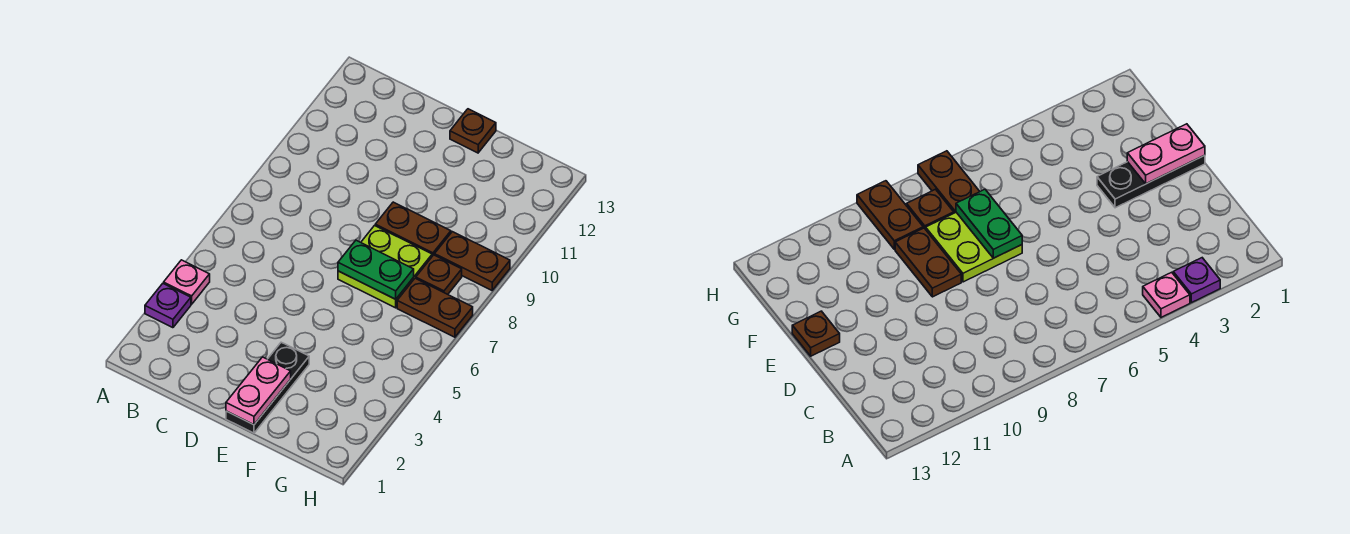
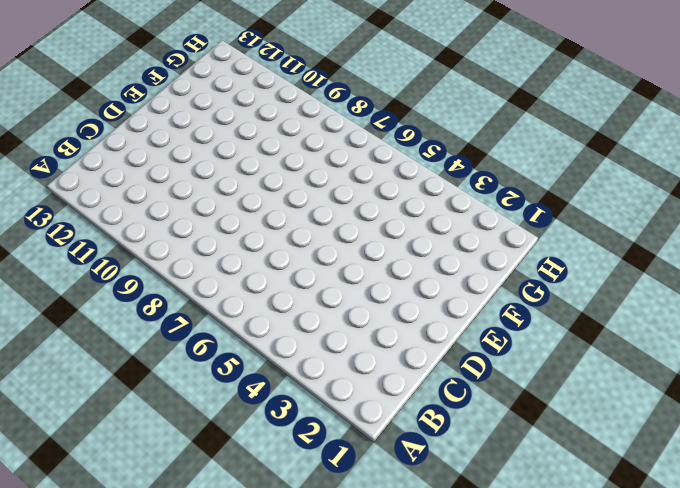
none -> purple plate A3 level 1
none -> pink plate A4 level 1

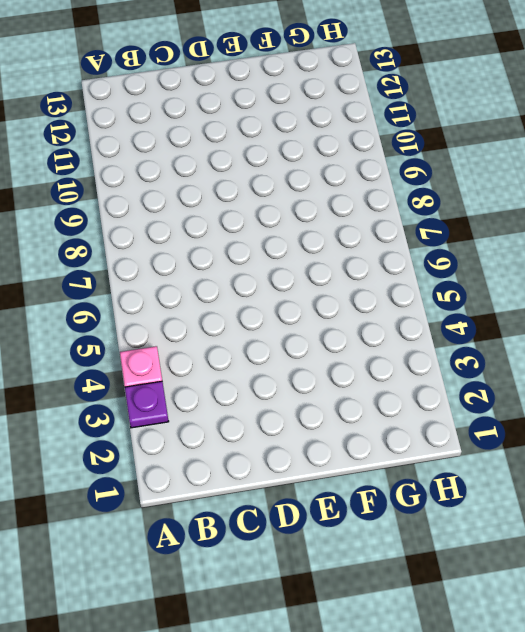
none -> black plate E1:E3 level 1
none -> lime plate E7:F8 level 1

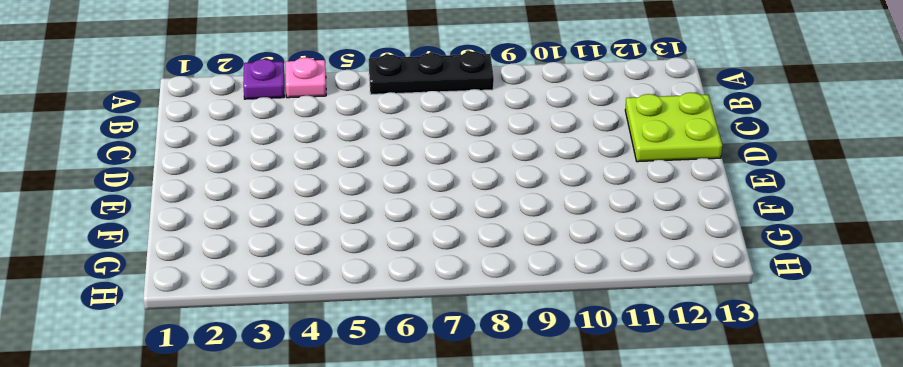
black plate A6:A8 level 1 -> black plate E1:E3 level 1
lime plate C12:D13 level 1 -> lime plate E7:F8 level 1
none -> brown plate E9:F9 level 1
none -> brown plate E13 level 1

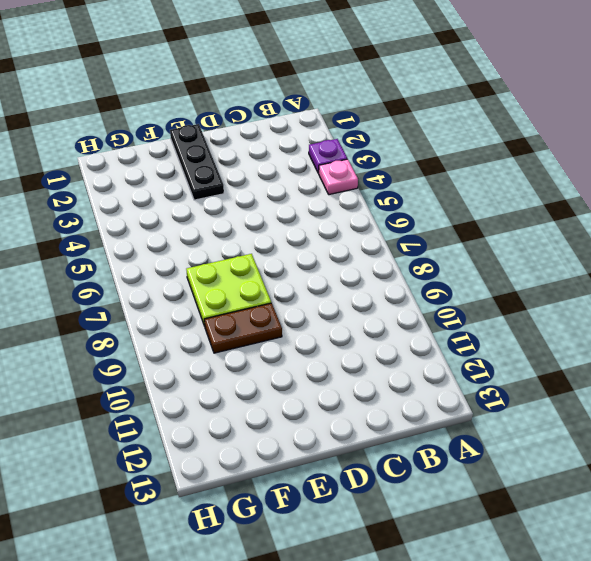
none -> brown plate E13 level 1
none -> brown plate G7:H7 level 1

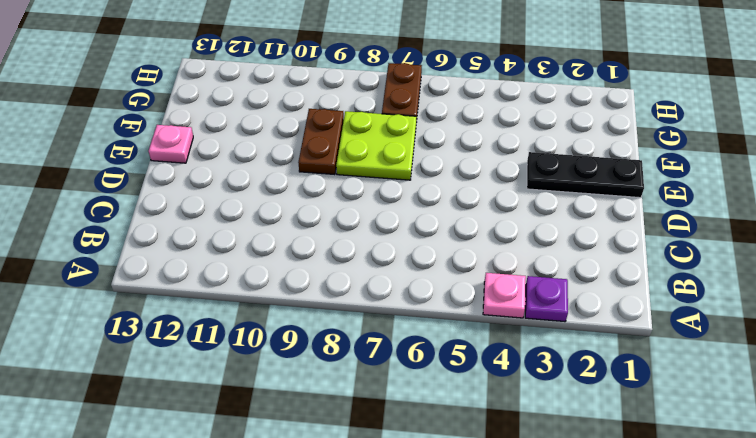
pink plate E13 level 1 -> brown plate E13 level 1
none -> brown plate G8 level 1
none -> brown plate G9:H9 level 1

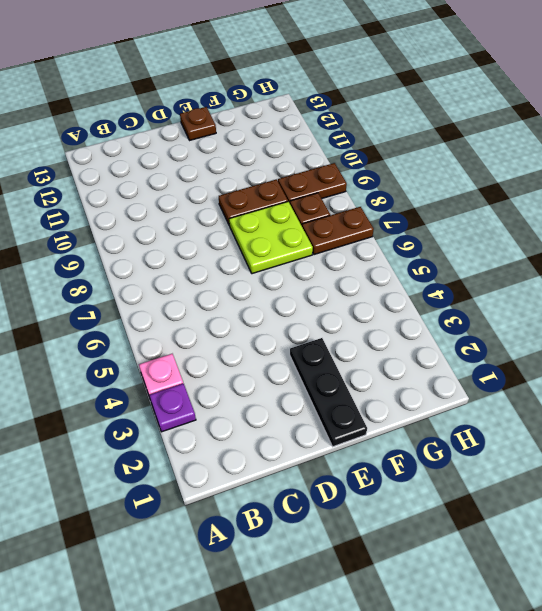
none -> pink plate E1:E2 level 2
none -> green plate E7:F7 level 2

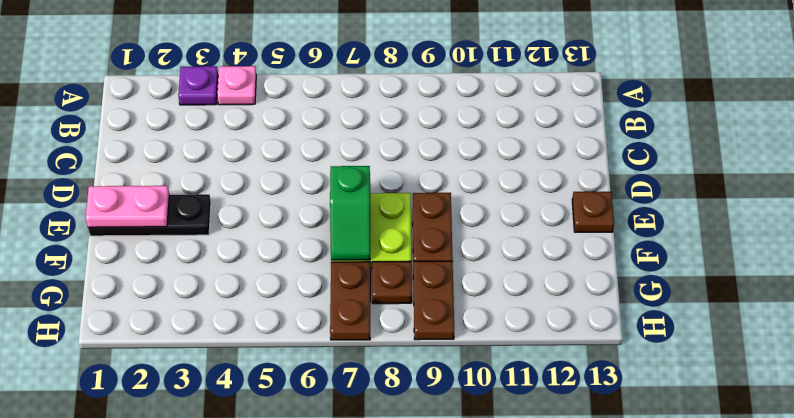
green slope E7:F7 level 2 top E -> green plate E7:F7 level 2

